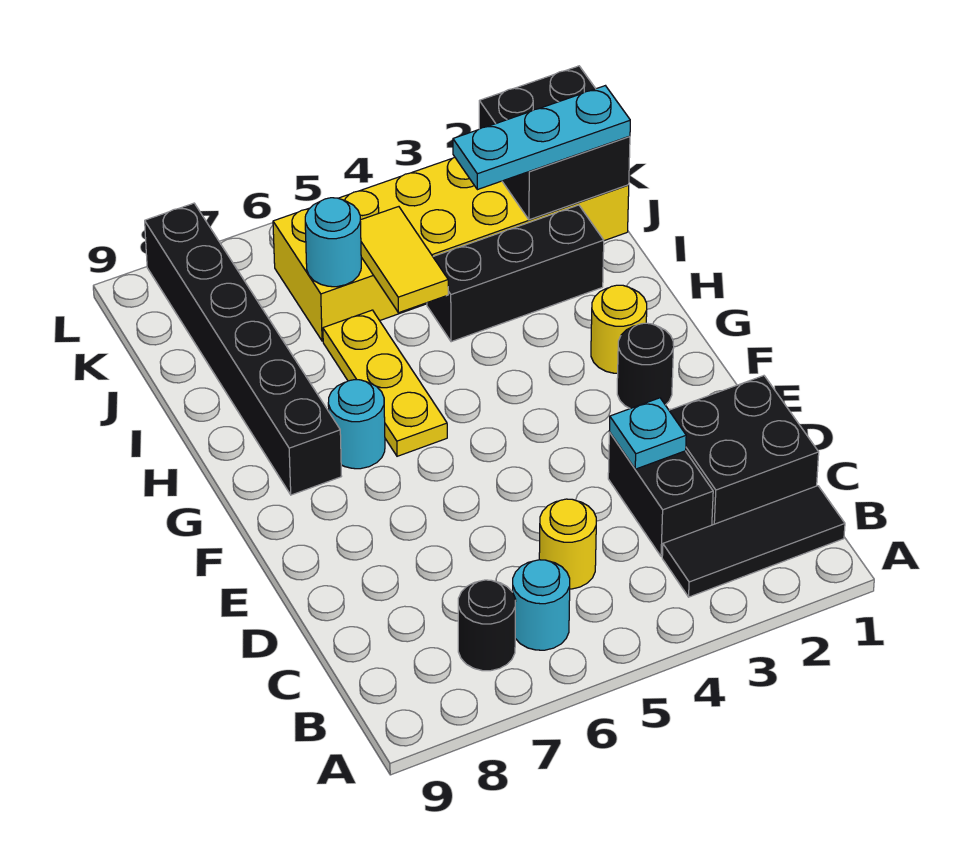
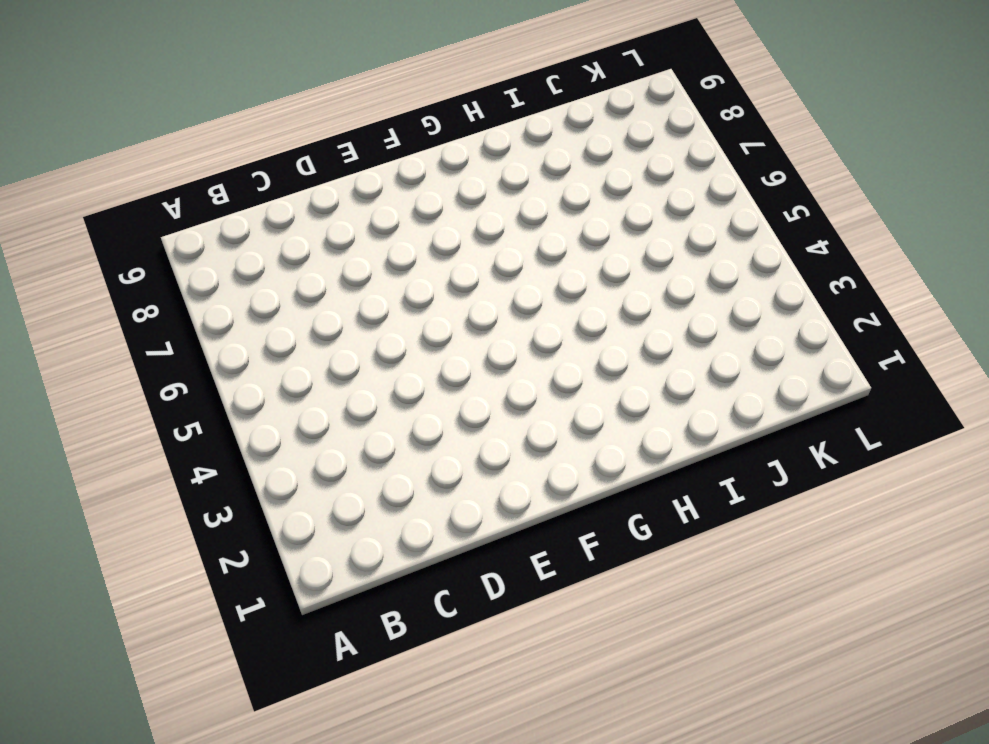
none -> black tile B1:B3 level 1
none -> cyan round brick B6 level 1
none -> black round brick B7 level 1

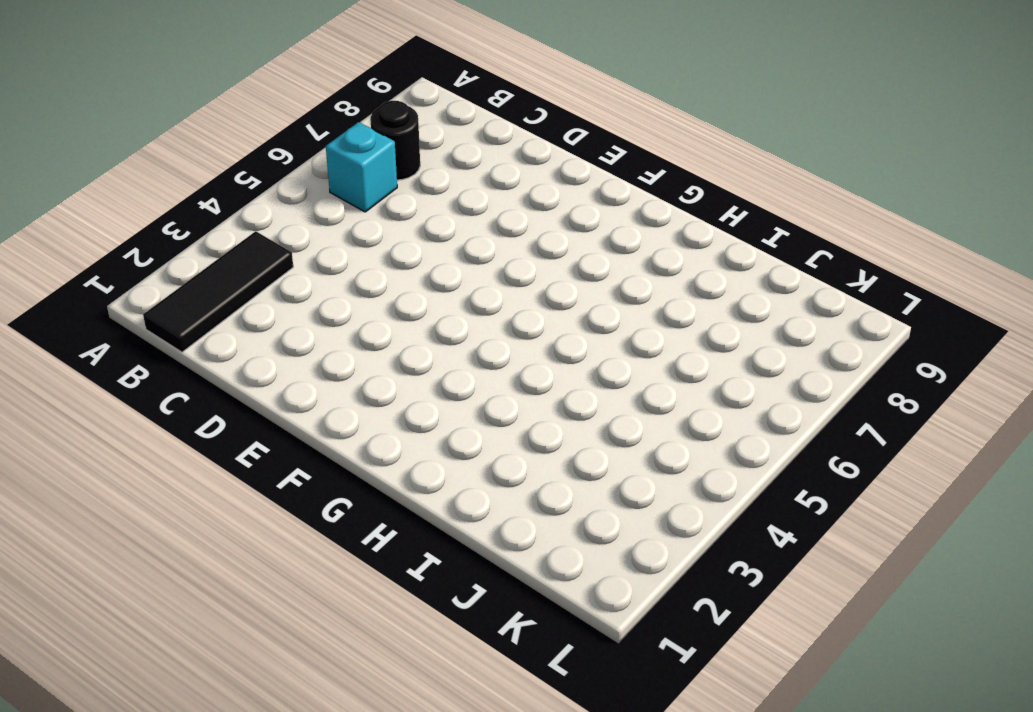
cyan brick B6 level 1 -> cyan round brick B6 level 1
none -> black brick C1:D2 level 1
none -> black brick C3:D3 level 1
none -> yellow round brick C5 level 1

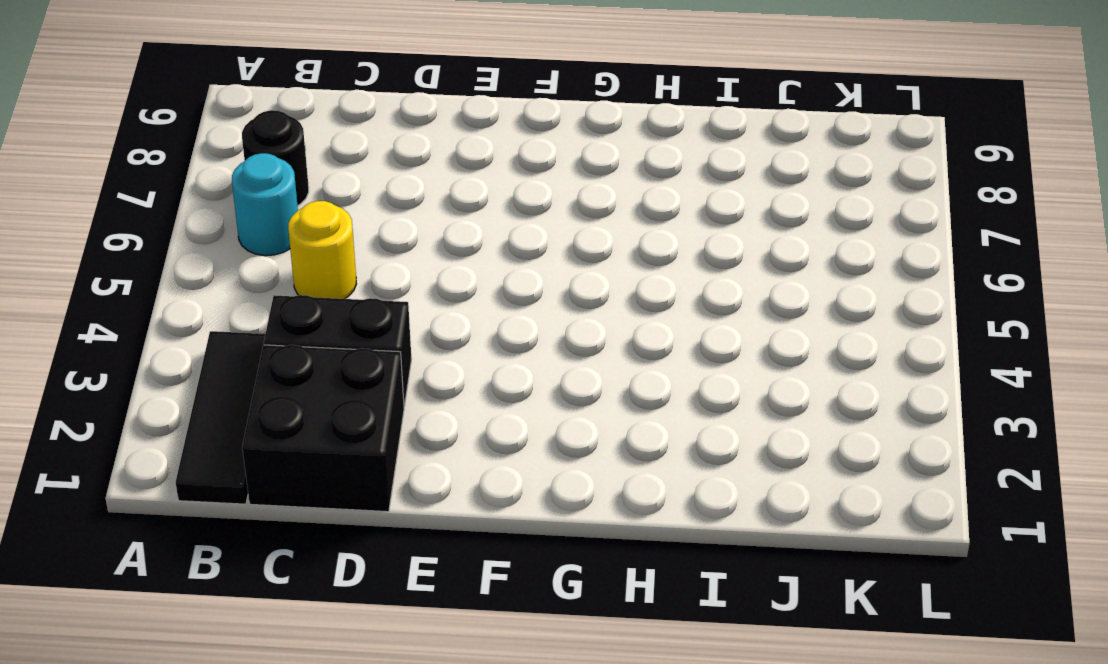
none -> black round brick F2 level 1
none -> yellow round brick G2 level 1
none -> yellow plate G6:I6 level 1

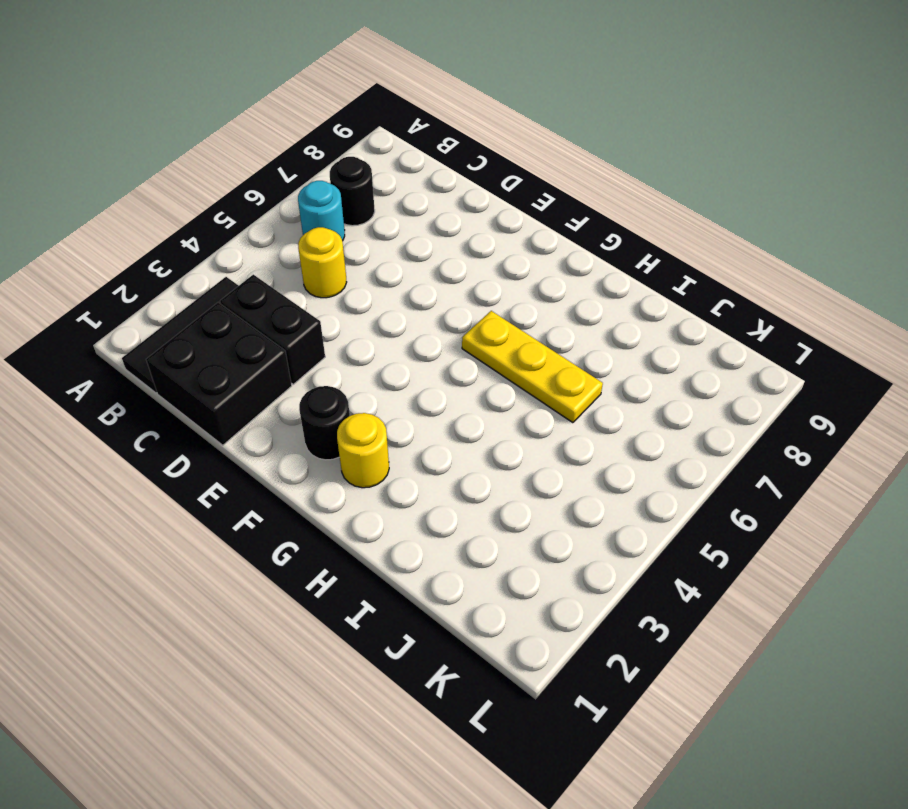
none -> cyan round brick G7 level 1
none -> black brick G8:L8 level 1
none -> black brick I2:I4 level 1

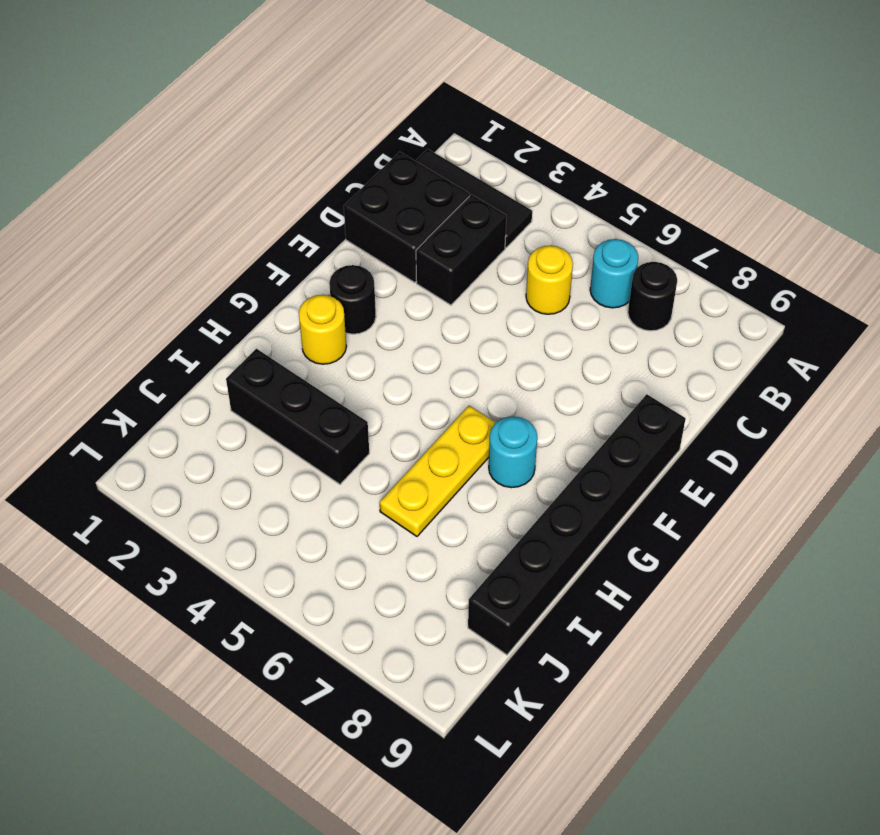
black brick E9:J9 level 1 -> black brick G8:L8 level 1
none -> yellow brick J1:K6 level 1
none -> cyan plate D3 level 2
none -> yellow tile I5:J5 level 2

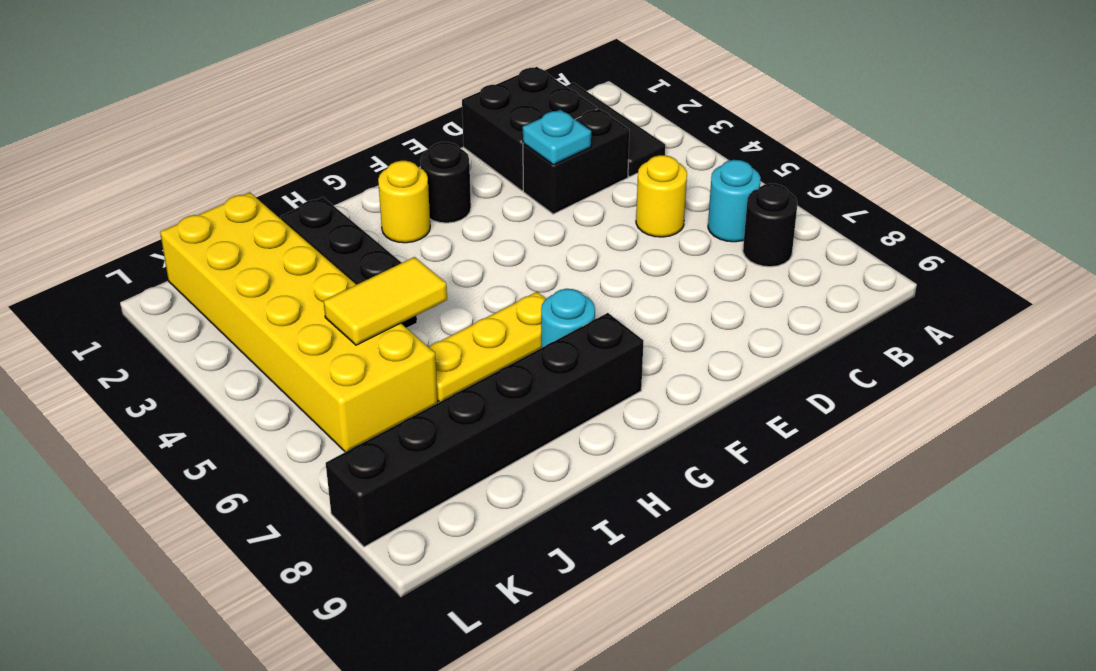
none -> black brick J1:K2 level 2
none -> cyan round brick J6 level 2
none -> cyan plate J1:J3 level 3

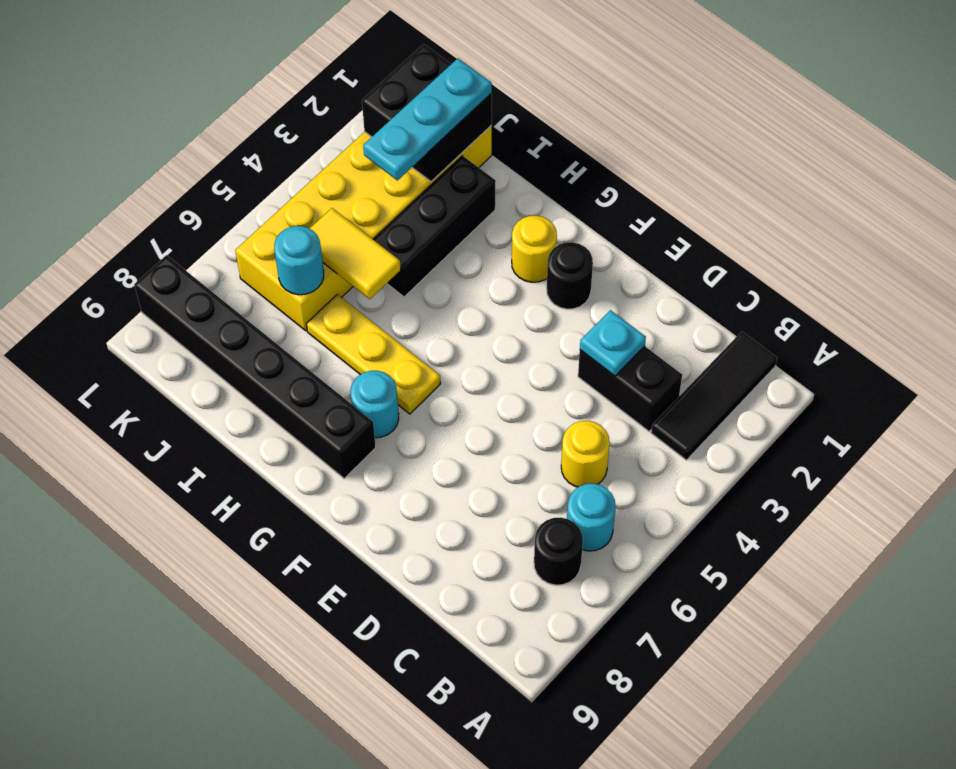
none -> black brick C1:D2 level 1

